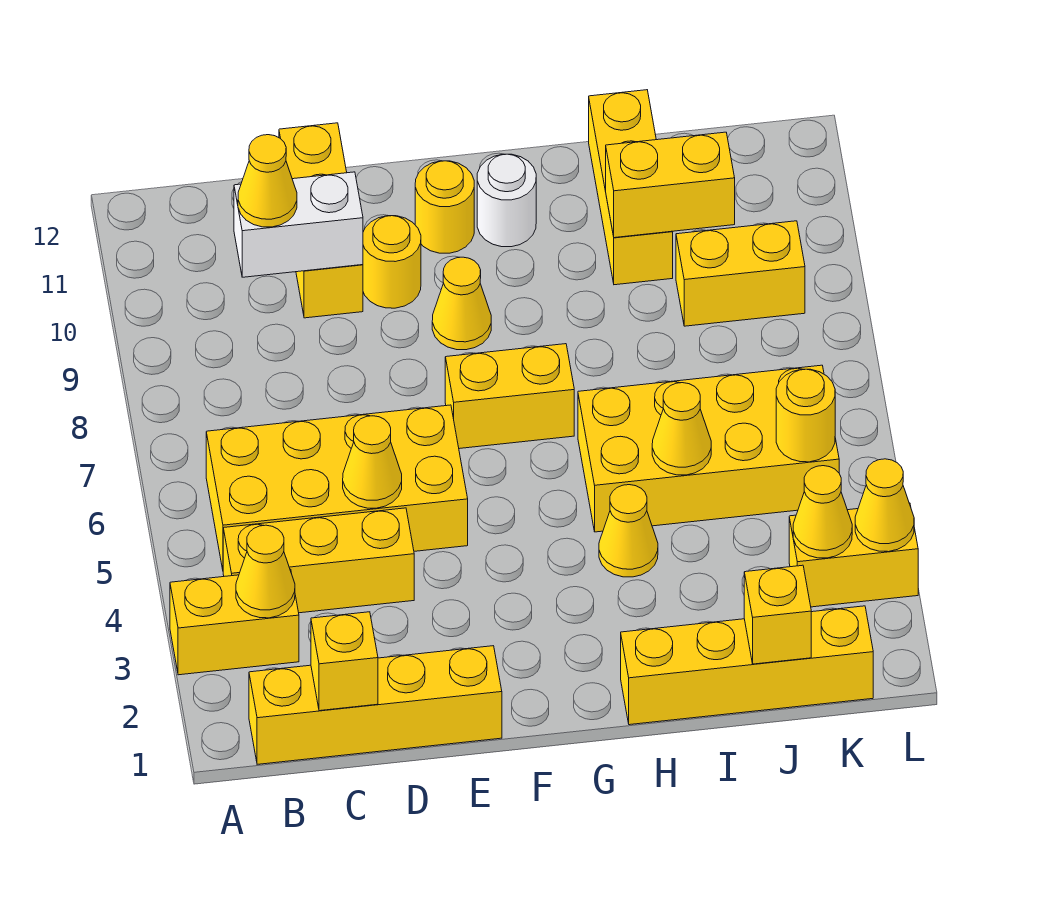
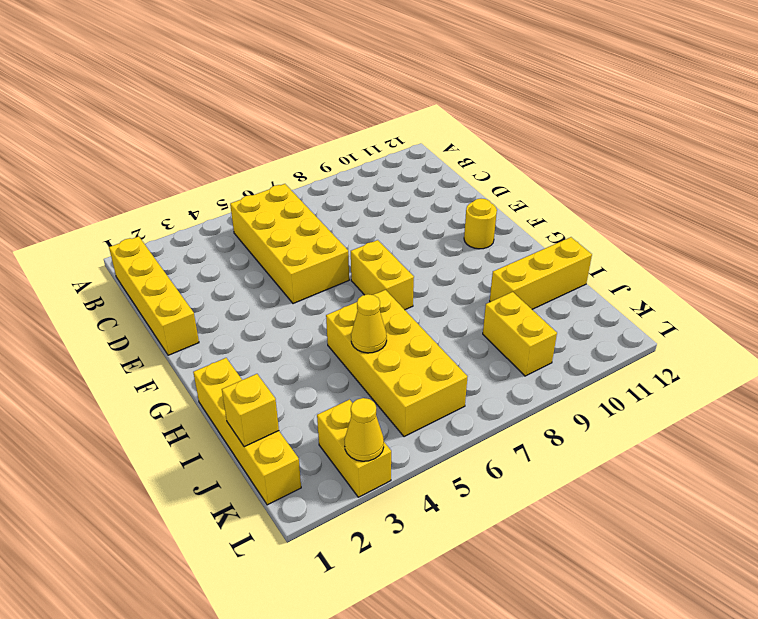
none -> yellow brick A3:B3 level 1
none -> yellow brick B4:D4 level 1
none -> yellow brick D10:D12 level 1

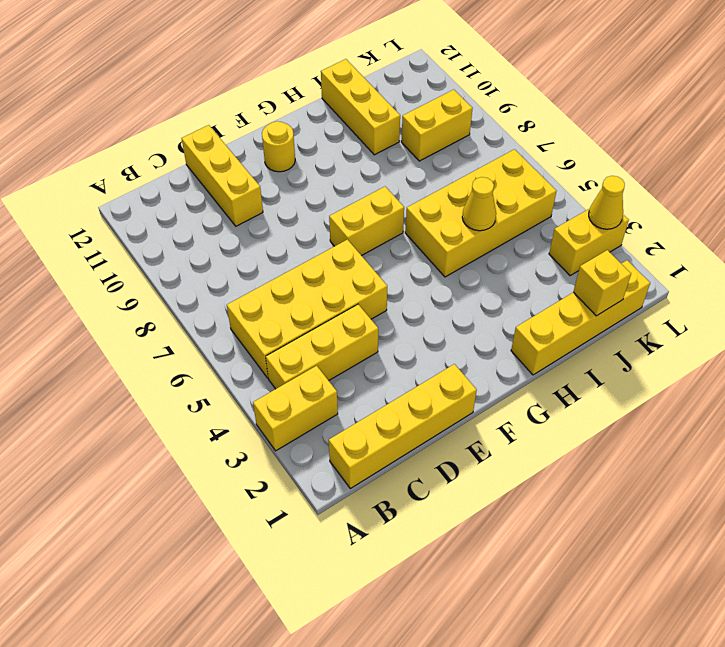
none -> yellow round brick E10 level 1
none -> yellow cone F9 level 1
none -> white round brick G11 level 1

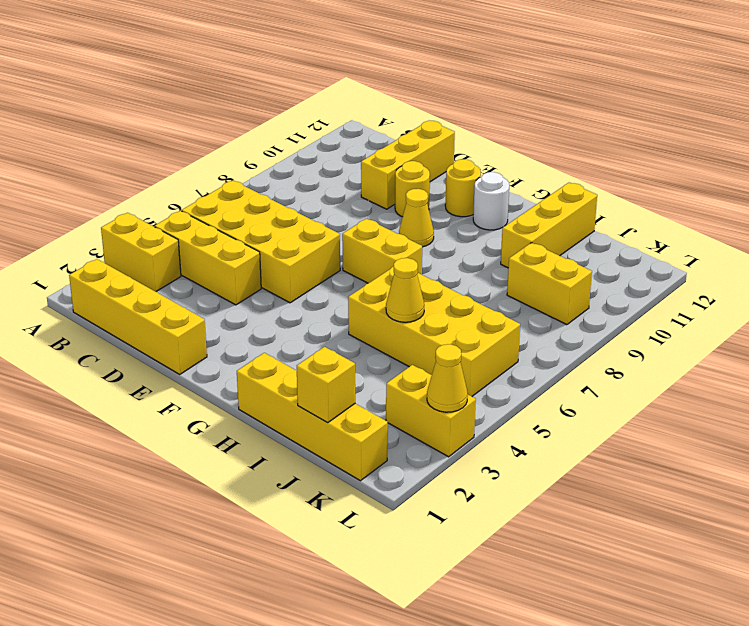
none -> yellow cone H4 level 1
none -> yellow cone B3 level 2
none -> yellow brick C1 level 2

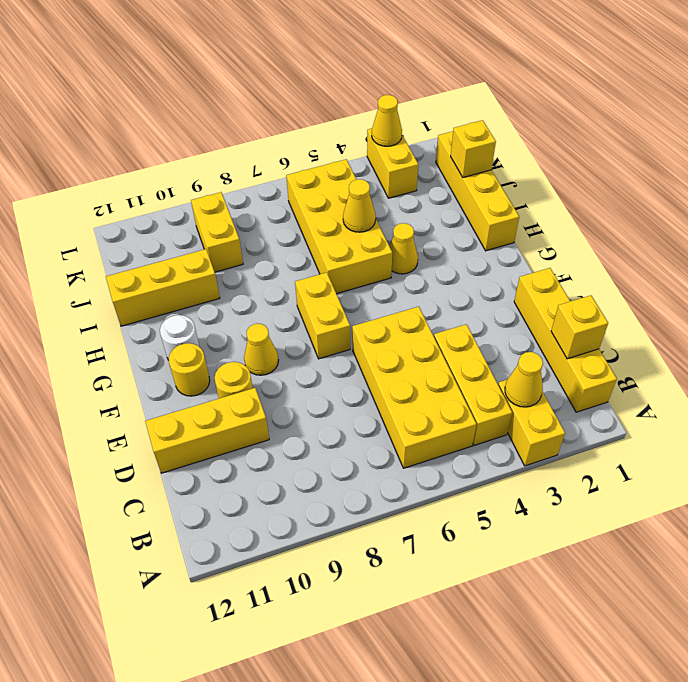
none -> white brick C10:D10 level 2
none -> yellow cone D5 level 2
none -> yellow brick I10:J10 level 2

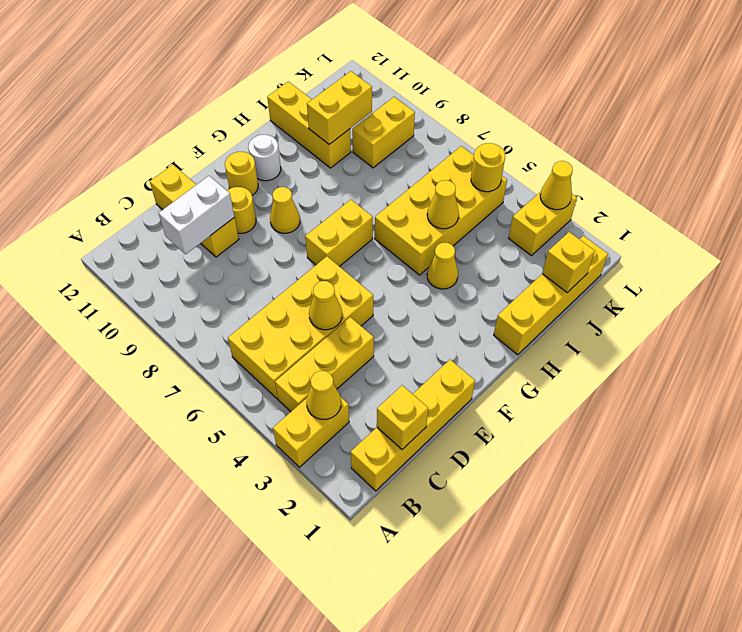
none -> yellow cone K3 level 2
none -> yellow cone C10 level 3

